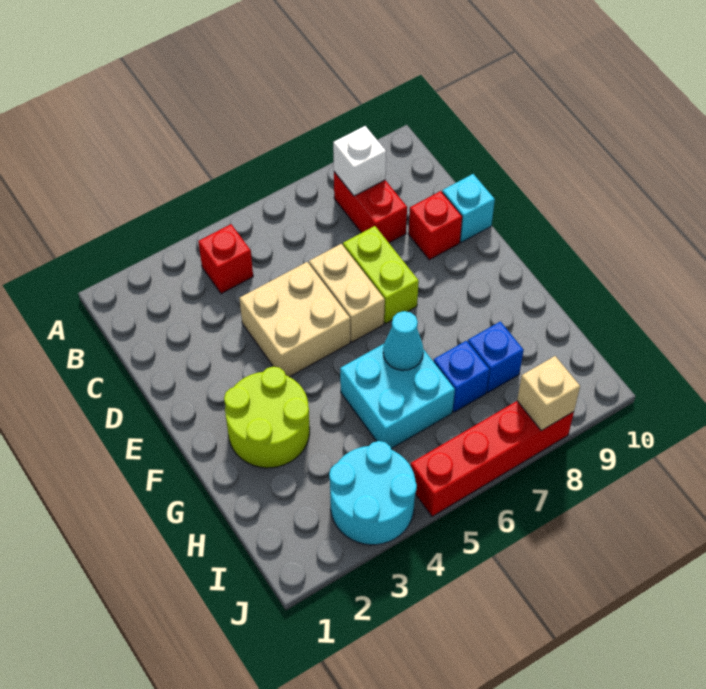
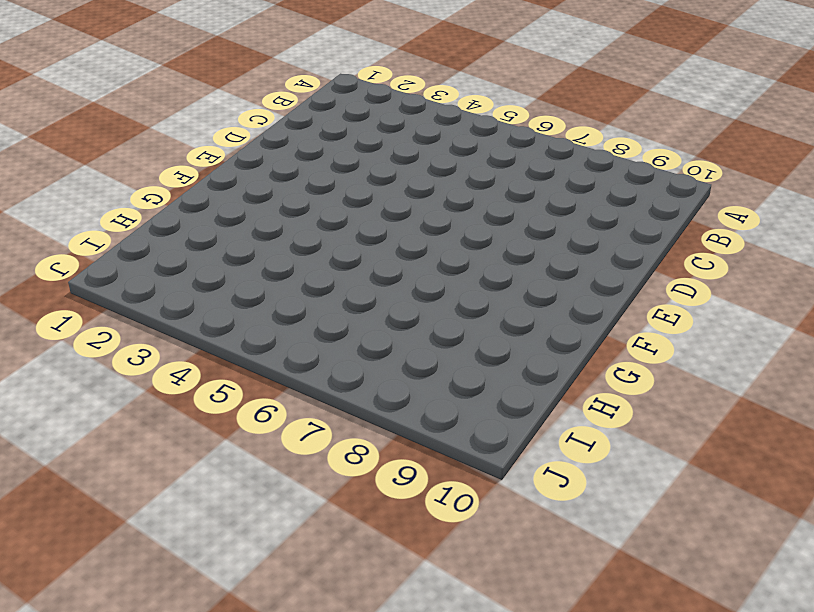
none -> red brick B4 level 1
none -> red brick B8:C8 level 1
none -> tan brick D4:E5 level 1

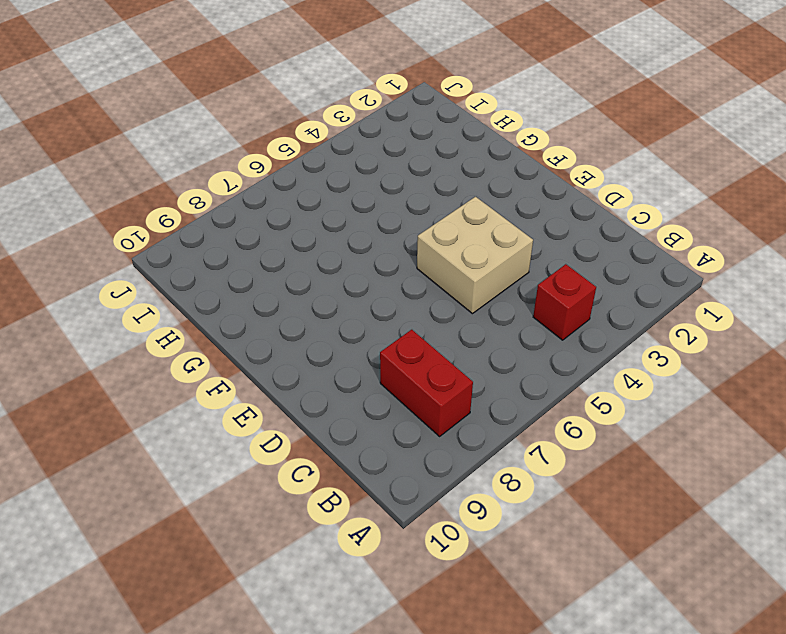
none -> tan brick D6:E6 level 1
none -> lime brick D7:E7 level 1
none -> red brick D9 level 1

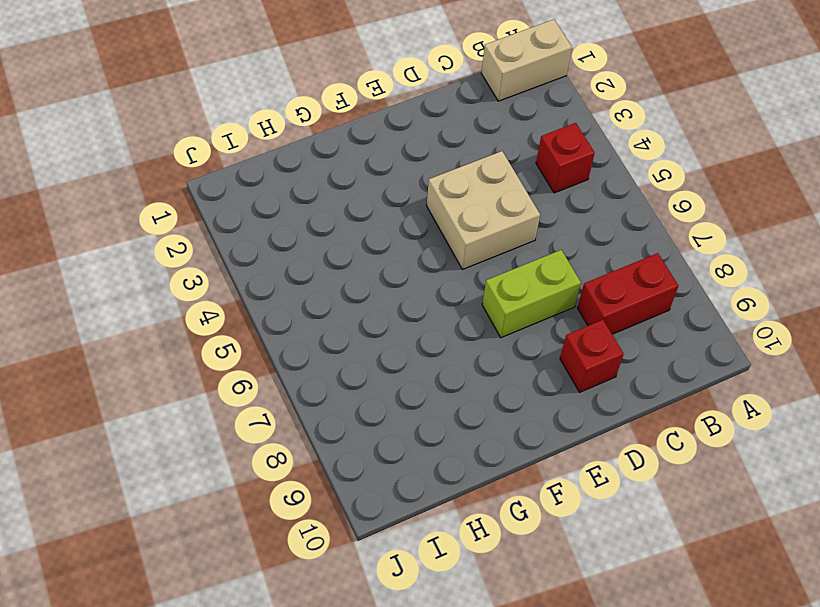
tan brick A1:B1 level 1 -> tan brick D6:E6 level 1
none -> cyan brick D10 level 1
none -> lime round brick F2:G3 level 1
none -> cyan brick G5:H6 level 1

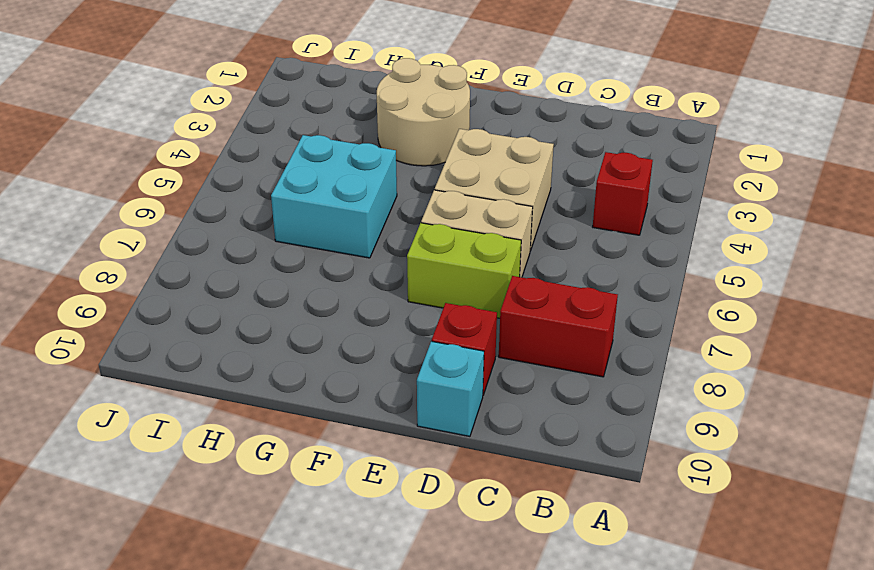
tan round brick F2:G3 level 1 -> lime round brick F2:G3 level 1
none -> blue brick H7 level 1
none -> blue brick H8 level 1
none -> cyan round brick I3:J4 level 1

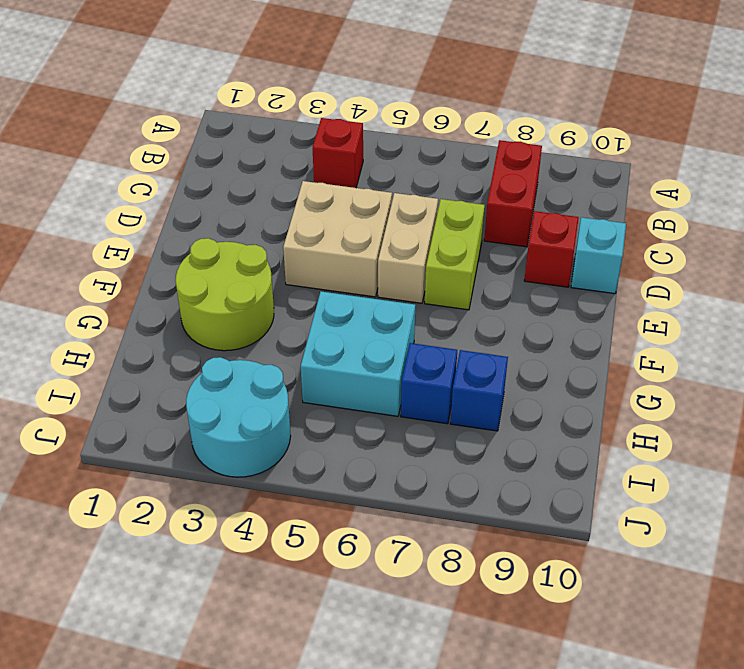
none -> red brick J5:J8 level 1
none -> white brick B8 level 2
none -> cyan cone G6 level 2

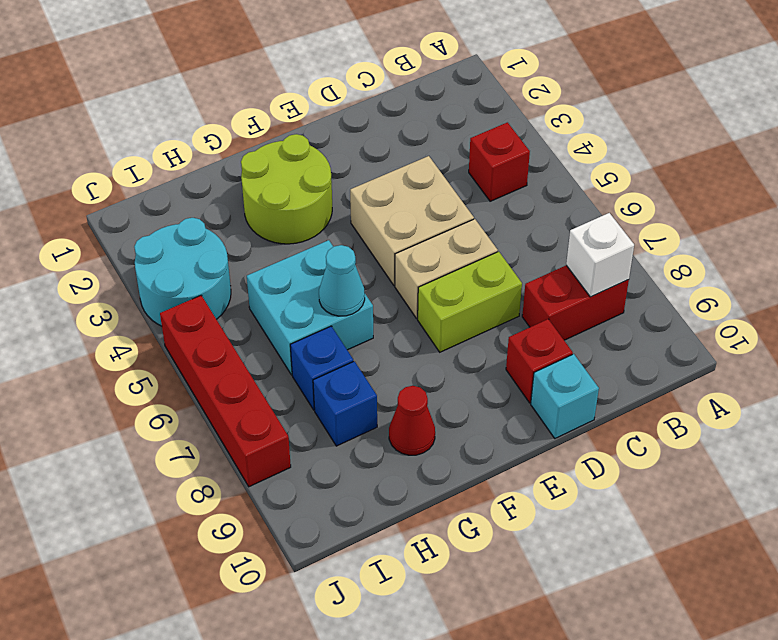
red cone G9 level 1 -> none
none -> tan brick J8 level 2

